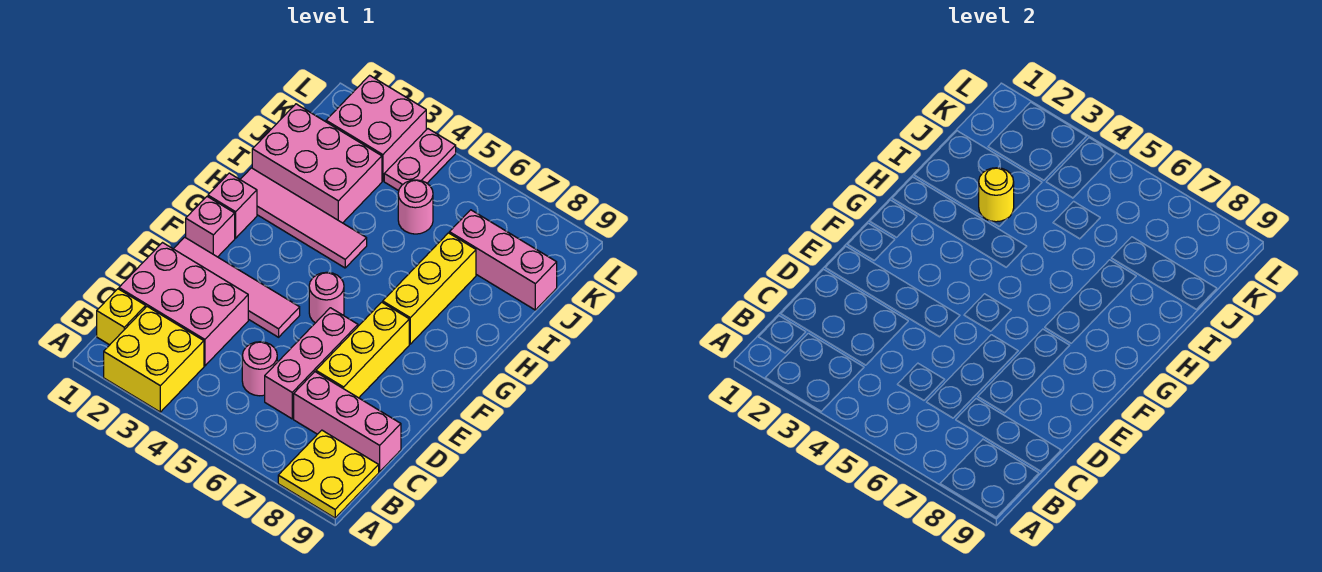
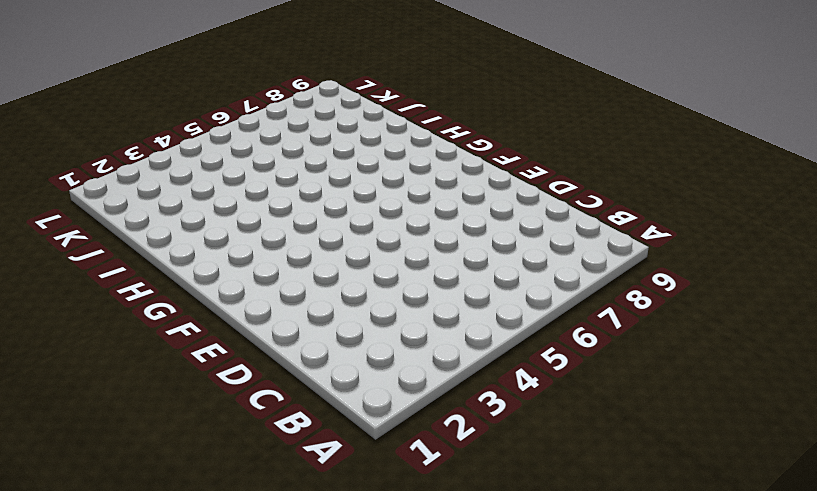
none -> yellow brick A2:B3 level 1
none -> yellow plate A8:B9 level 1
none -> yellow brick B1 level 1

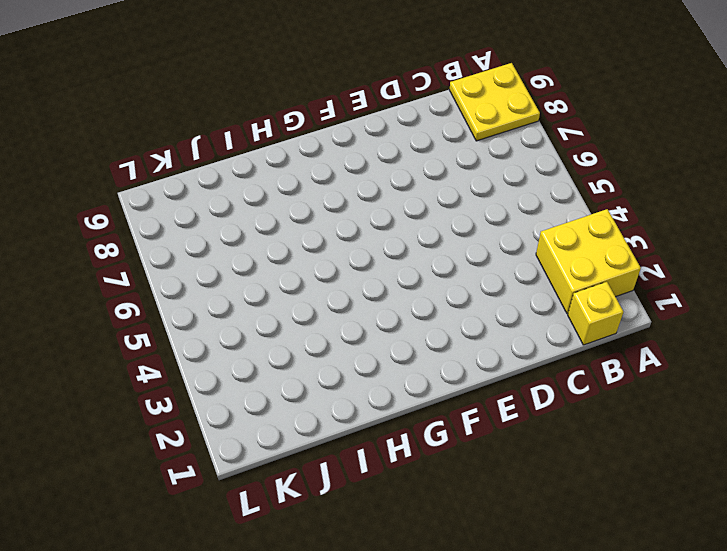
none -> pink brick C1:D3 level 1
none -> pink round brick C5 level 1
none -> pink brick C6:E6 level 1

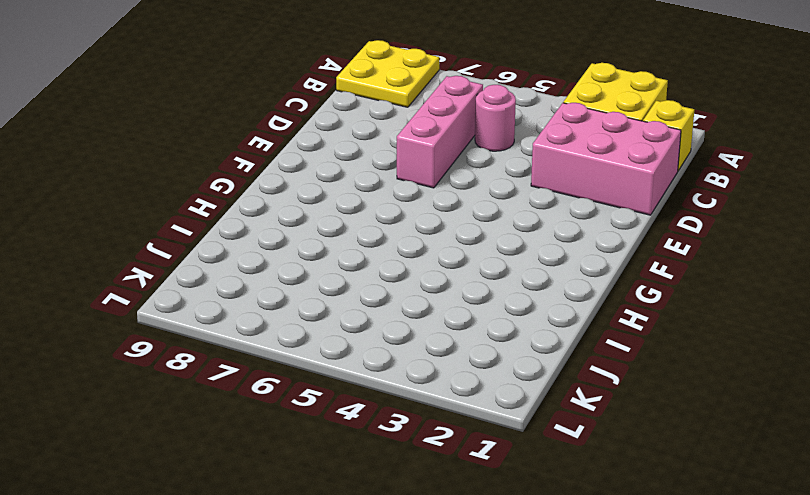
none -> pink brick C7:C9 level 1
none -> yellow brick D7:F7 level 1
none -> pink tile E1:E4 level 1

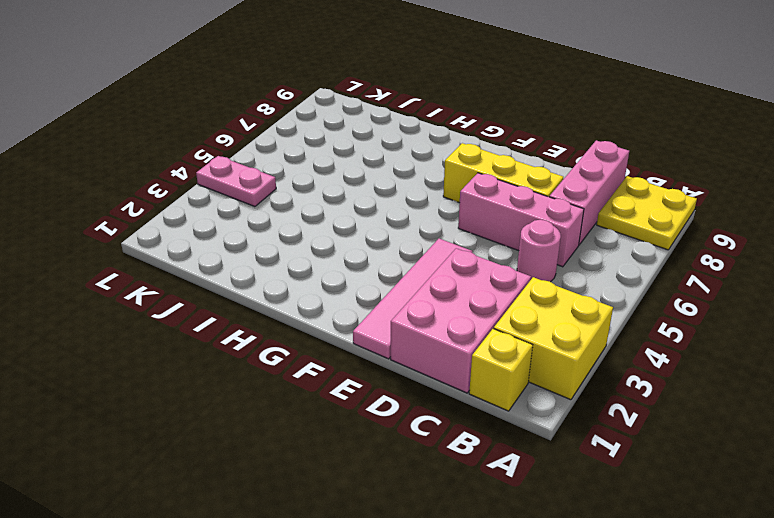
none -> pink brick F1 level 1
none -> pink round brick F5 level 1
none -> pink brick G1 level 1

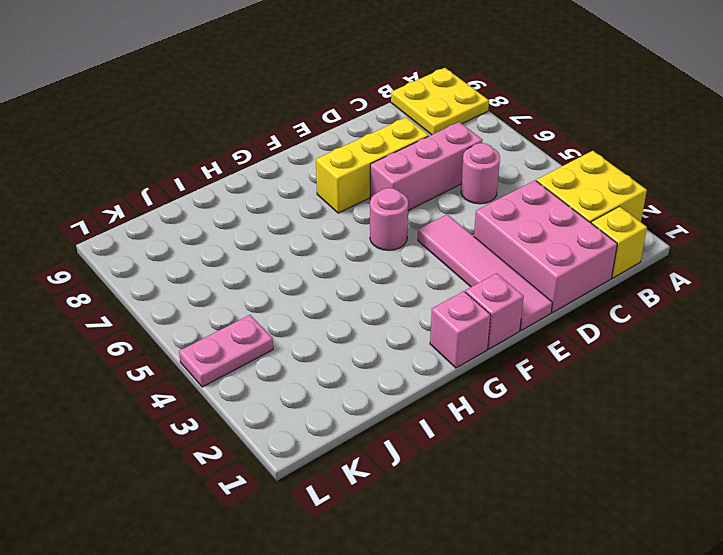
none -> pink brick C7:C9 level 1
none -> yellow brick G7:I7 level 1
none -> pink tile H1:H4 level 1

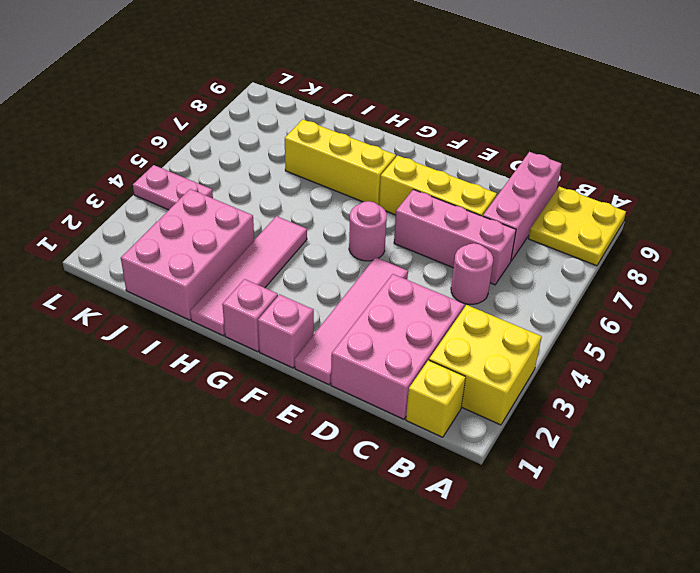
none -> pink round brick J5 level 1
none -> pink brick J7:J9 level 1
none -> pink brick K2:L3 level 1

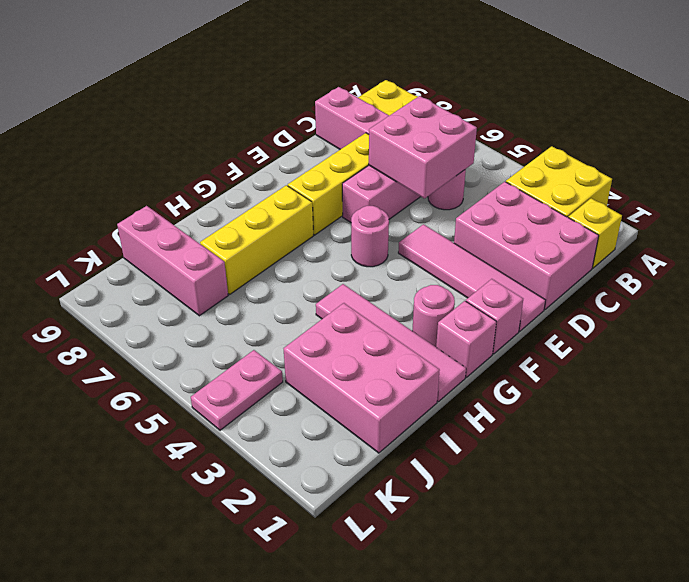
pink brick C5:D6 level 2 -> pink brick K2:L3 level 1
pink round brick G2 level 1 -> pink round brick J5 level 1
none -> yellow round brick I3 level 2

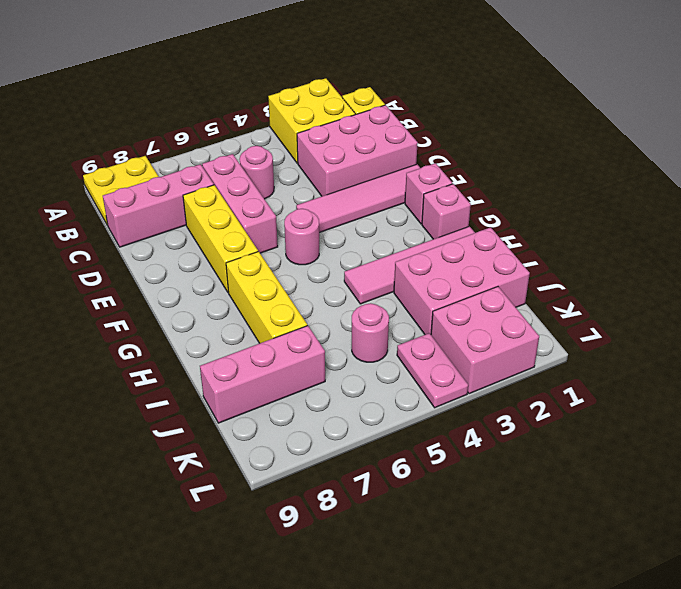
none -> yellow round brick I3 level 2

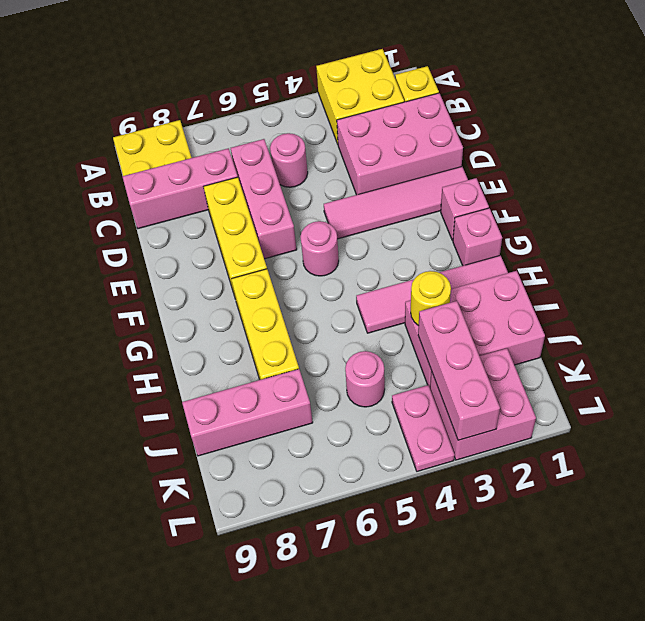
pink brick J3:L3 level 2 -> none

